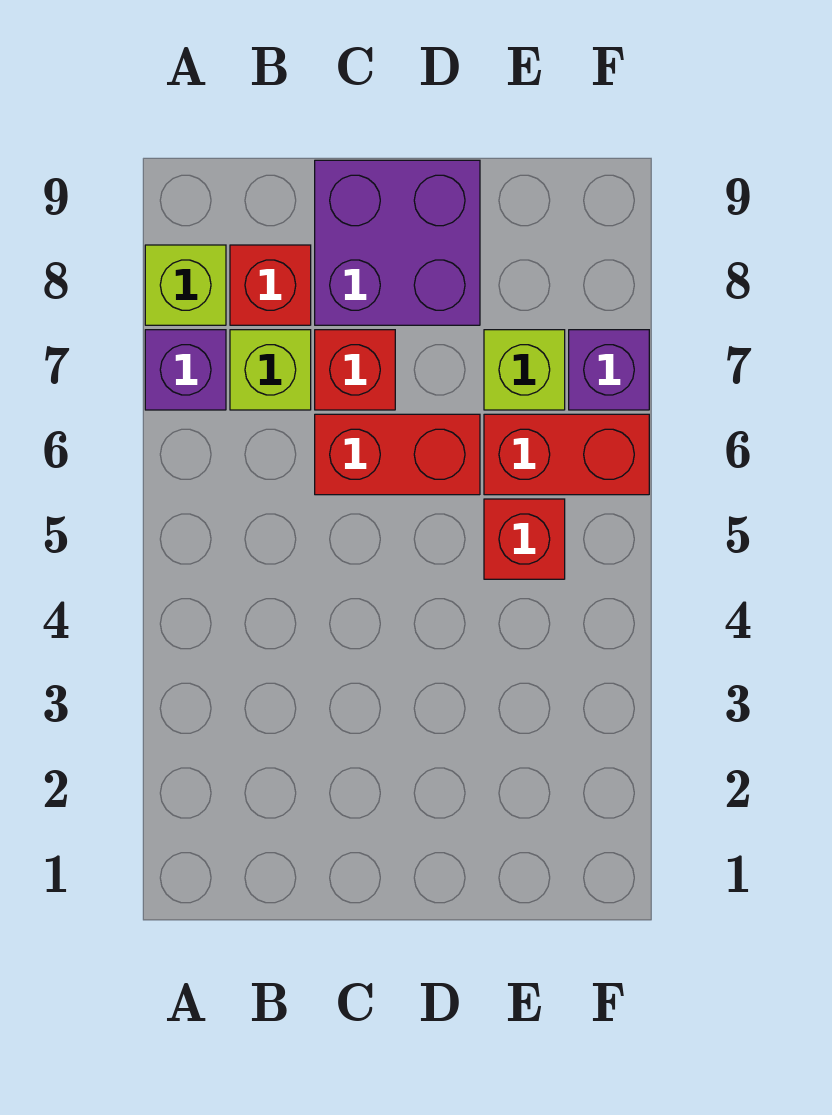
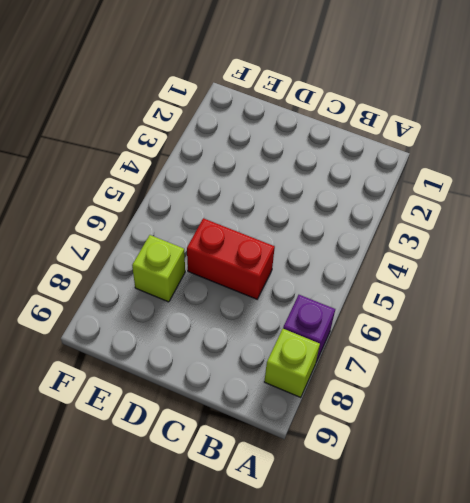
none -> lime brick B7 level 1
none -> red brick B8 level 1

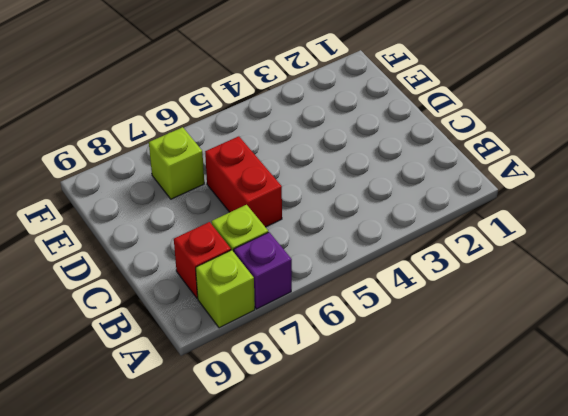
none -> red brick C7 level 1
none -> purple brick C8:D9 level 1

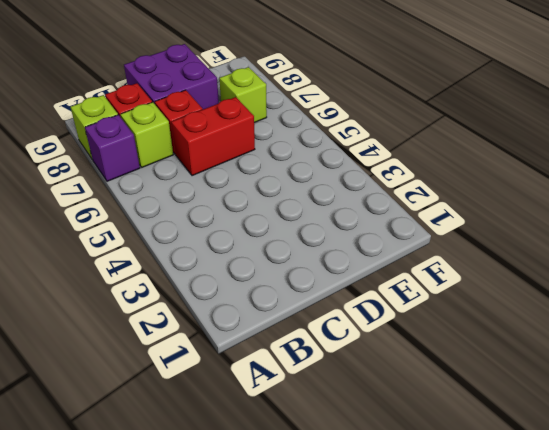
none -> red brick E5 level 1
none -> red brick E6:F6 level 1

